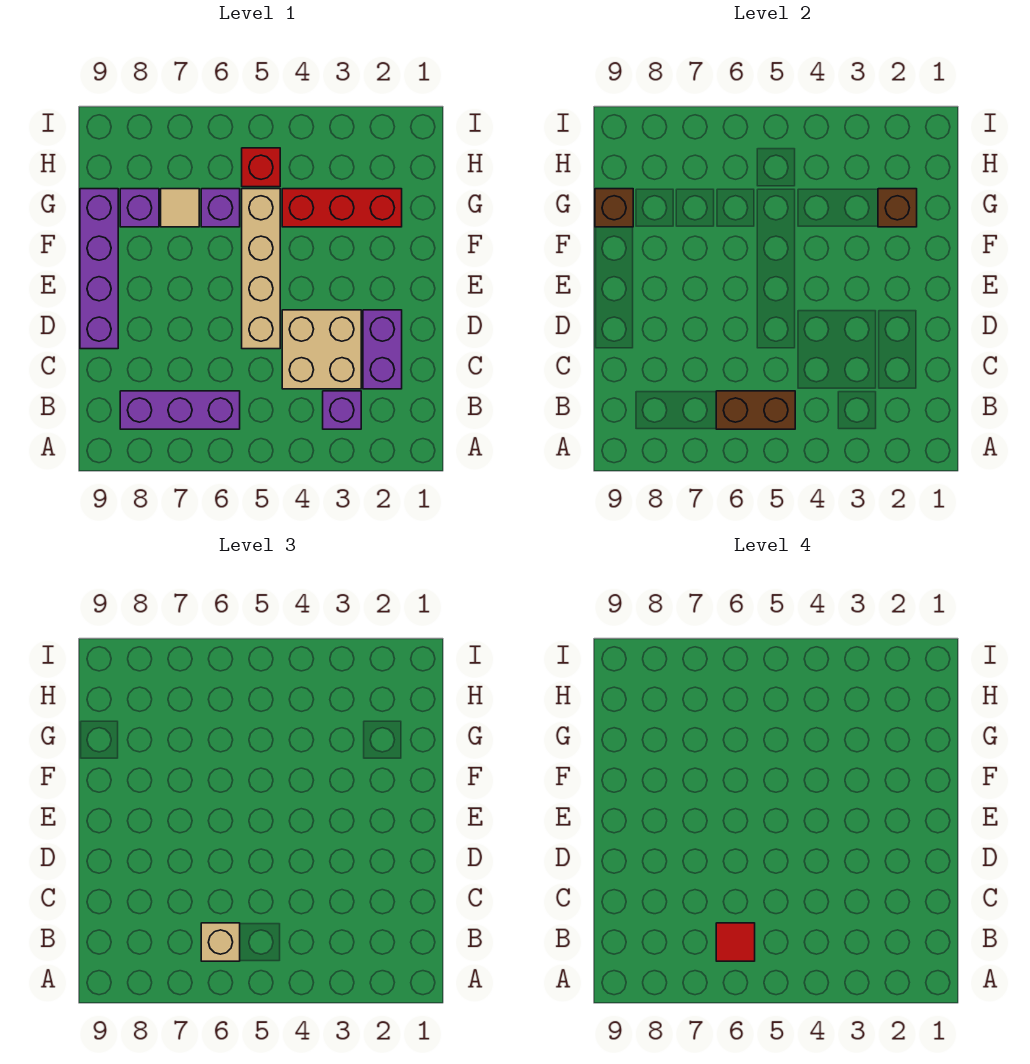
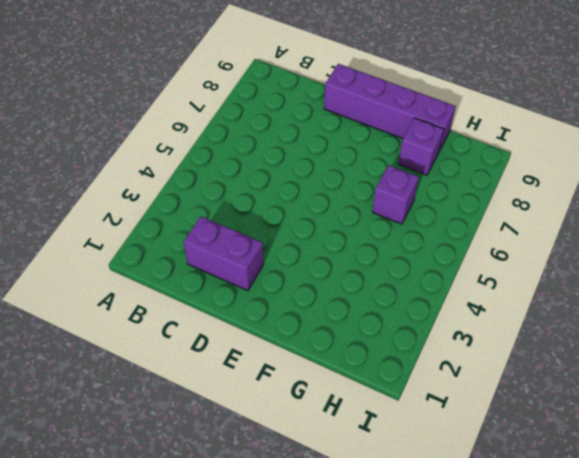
none -> purple brick B3 level 1
none -> purple brick B6:B8 level 1
none -> tan brick C3:D4 level 1

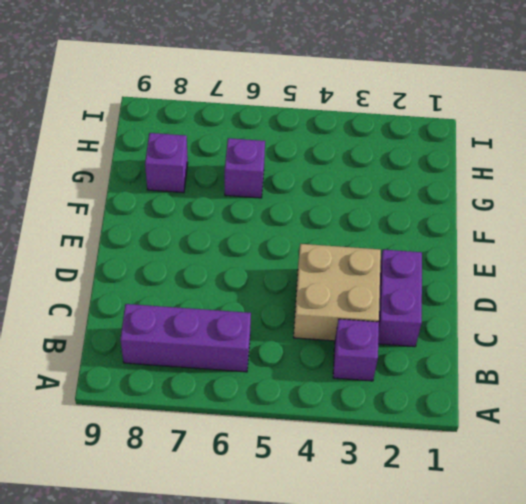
none -> tan brick D5:G5 level 1
none -> purple brick D9:G9 level 1
none -> red brick G2:G4 level 1

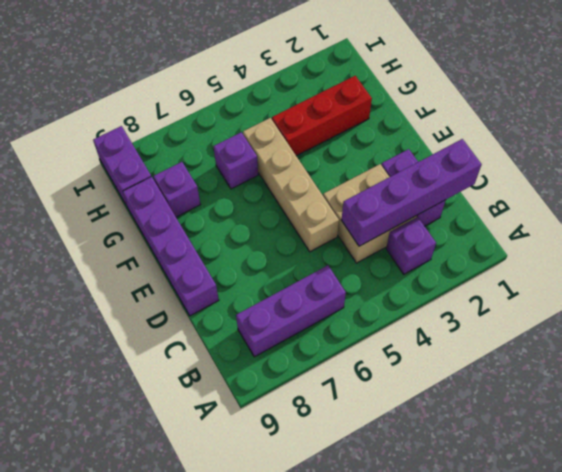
purple brick C1:C4 level 2 -> none
purple brick H9:I9 level 1 -> none
none -> tan tile G7 level 1
none -> red brick H5 level 1
none -> brown brick B5:B6 level 2

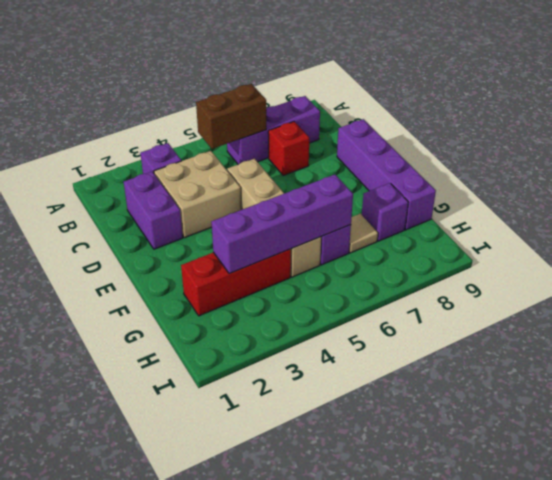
red brick C7 level 1 -> red brick H5 level 1
purple brick G3:G6 level 2 -> none
none -> brown brick G2 level 2
none -> brown brick G9 level 2
none -> tan brick B6 level 3

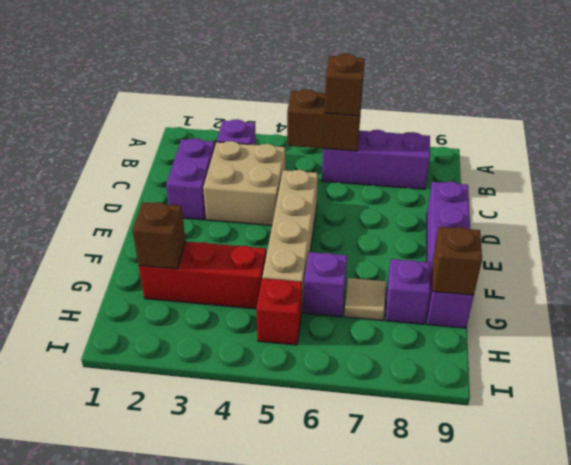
brown brick B6 level 3 -> tan brick B6 level 3
none -> red tile B6 level 4

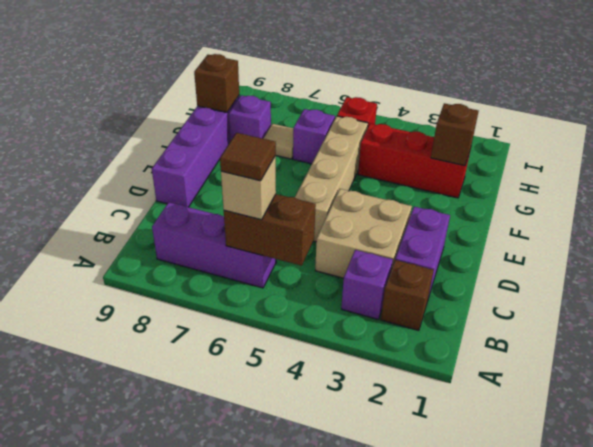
brown brick B2 level 1 -> none
brown tile B6 level 4 -> red tile B6 level 4

